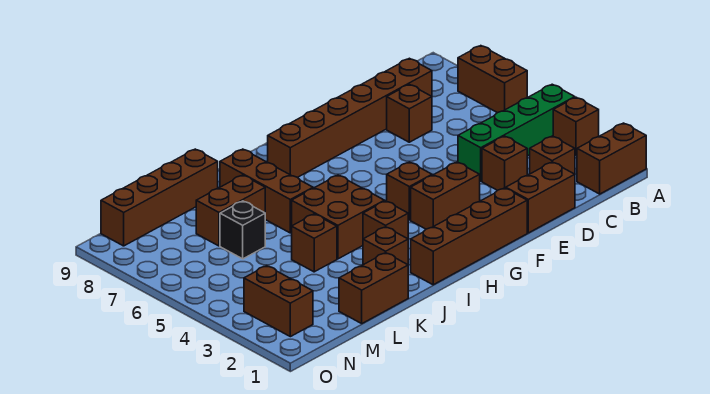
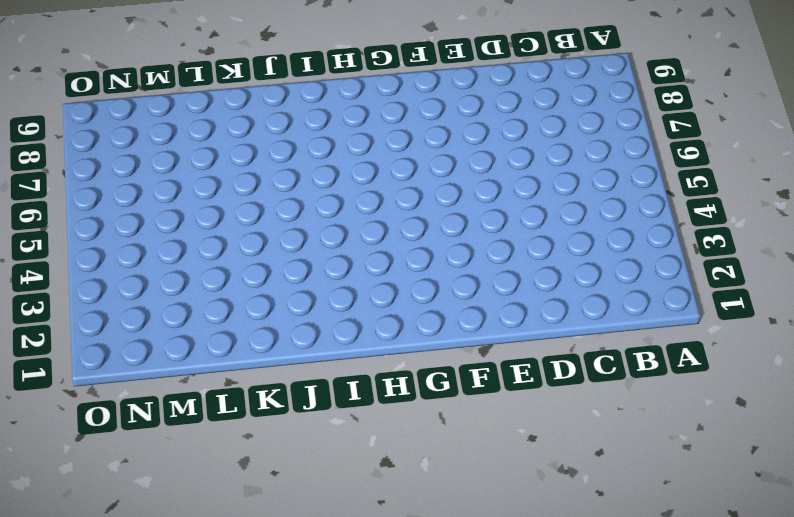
none -> brown brick A1:B1 level 1
none -> brown brick A3 level 1
none -> green brick A4:D4 level 1

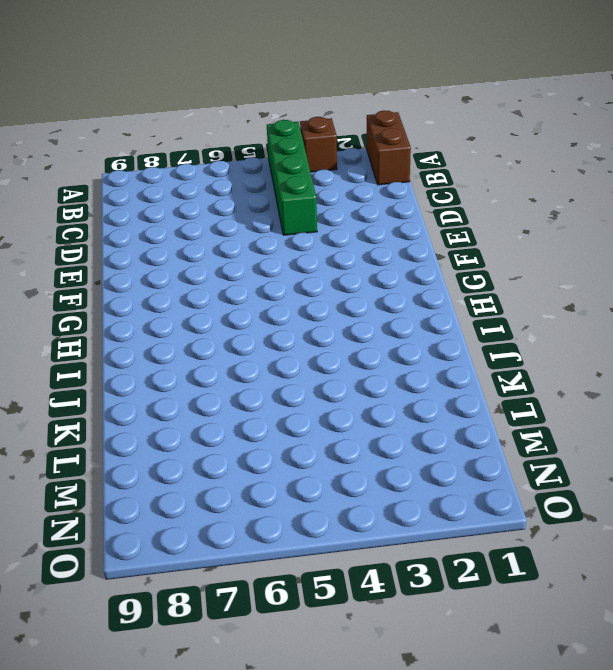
none -> brown brick A6:A7 level 1
none -> brown brick C2 level 1
none -> brown brick C8:H8 level 1

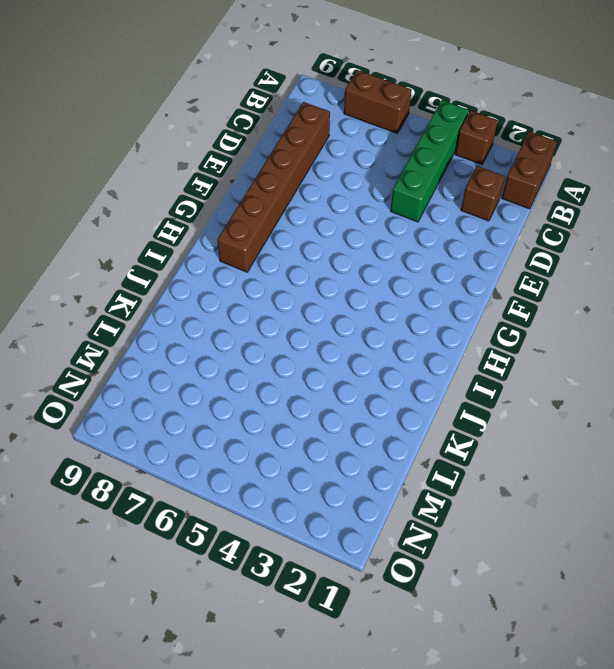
none -> brown brick D1:E1 level 1
none -> brown brick D3 level 1
none -> brown brick D7 level 1

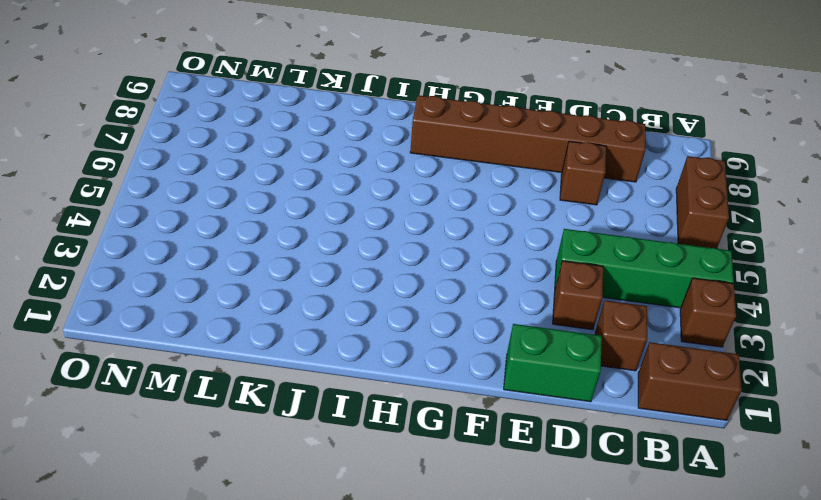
green brick D1:E1 level 1 -> brown brick D1:E1 level 1
none -> brown brick F1:I1 level 1
none -> brown brick F3:G3 level 1
none -> brown brick G4 level 1

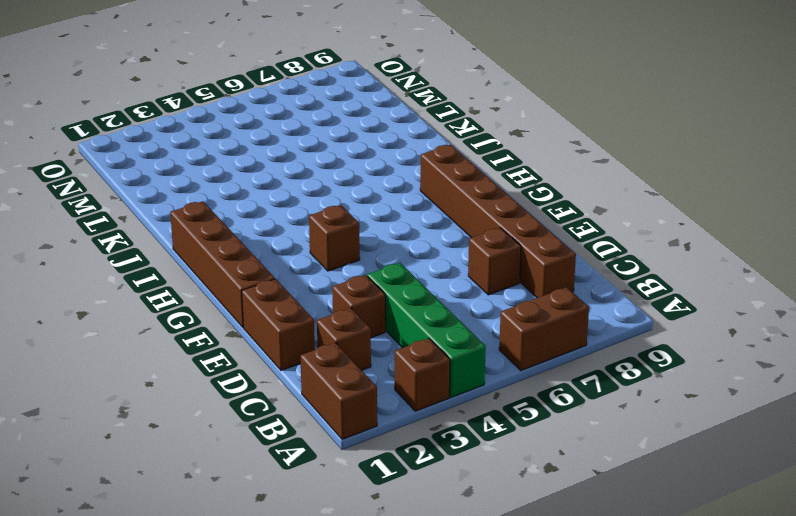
none -> brown brick F3:G3 level 1
none -> brown brick I3 level 1
none -> brown brick I4:J5 level 1

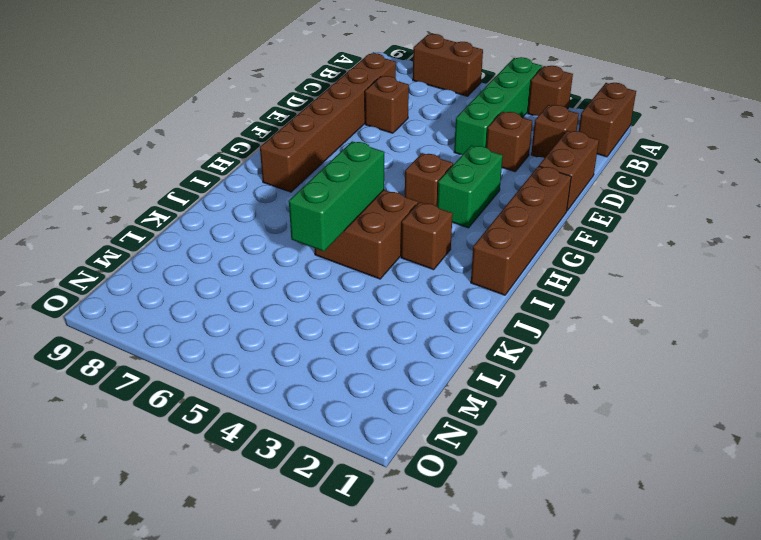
green brick F3:G3 level 1 -> brown brick F3:G3 level 1
green brick I5:K5 level 2 -> none
none -> brown brick J2 level 1
none -> brown brick J6:J8 level 1
none -> brown brick K1:L1 level 1

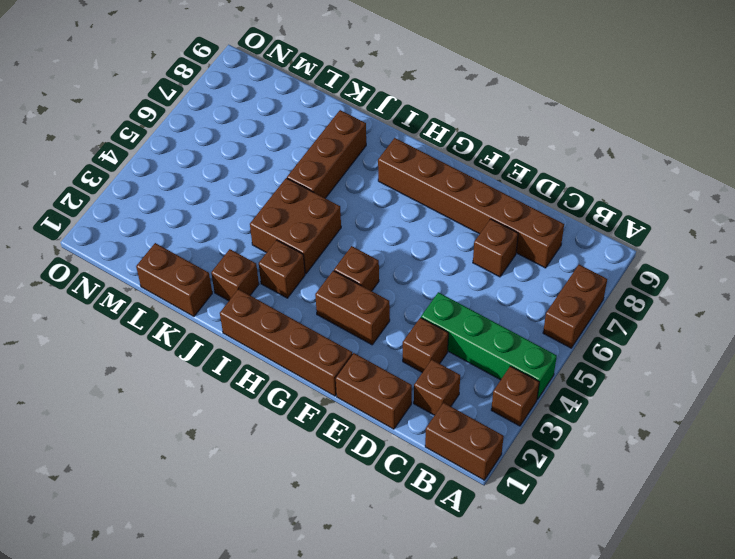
none -> brown brick K4 level 1
none -> brown brick K7:L7 level 1
none -> brown brick K9:N9 level 1

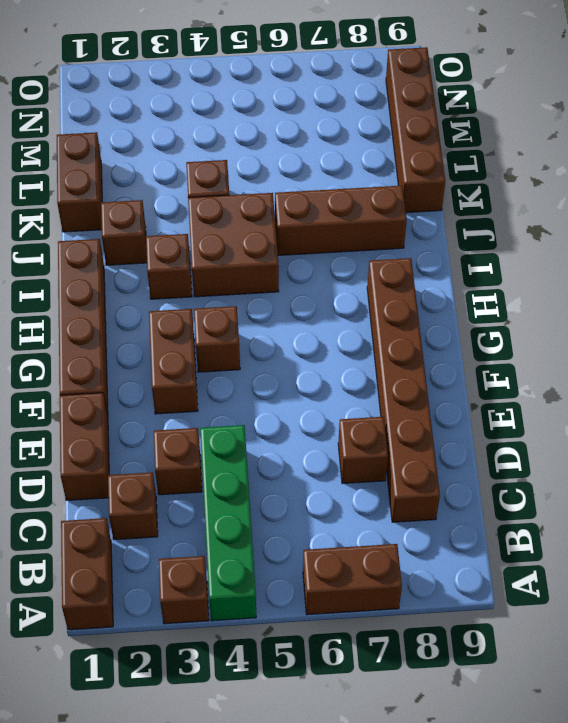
none -> brown brick K7:L7 level 1
none -> black brick L6 level 1
none -> brown brick N2:N3 level 1

